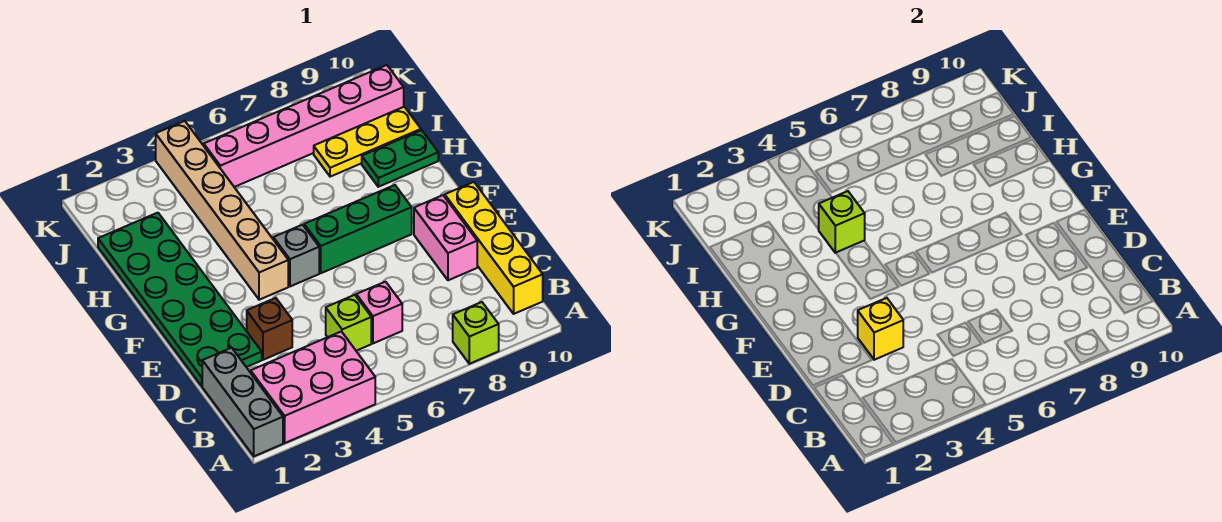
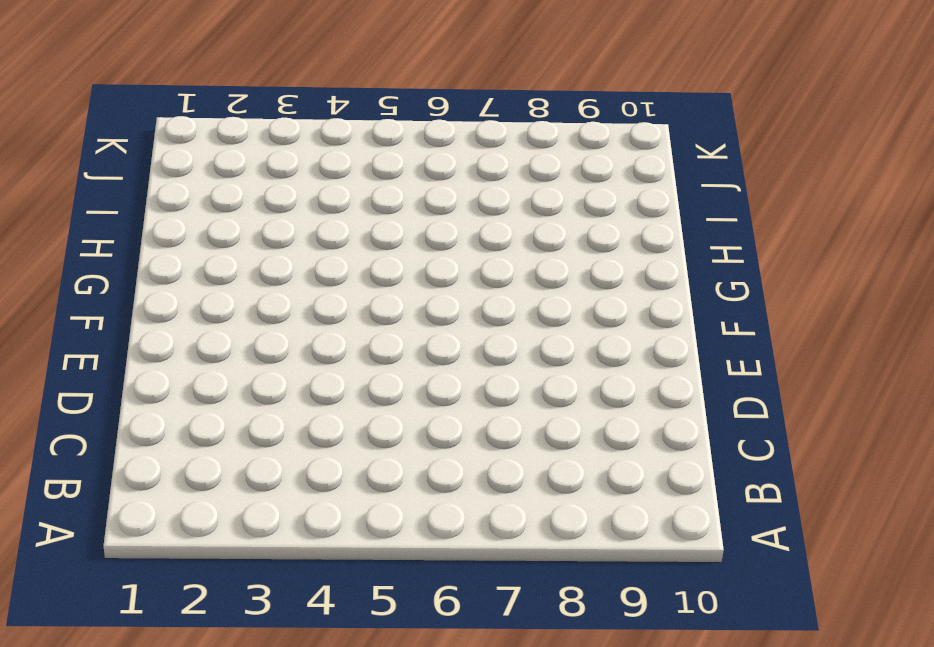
none -> grey brick A1:C1 level 1
none -> pink brick A2:B4 level 1
none -> lime brick A8 level 1

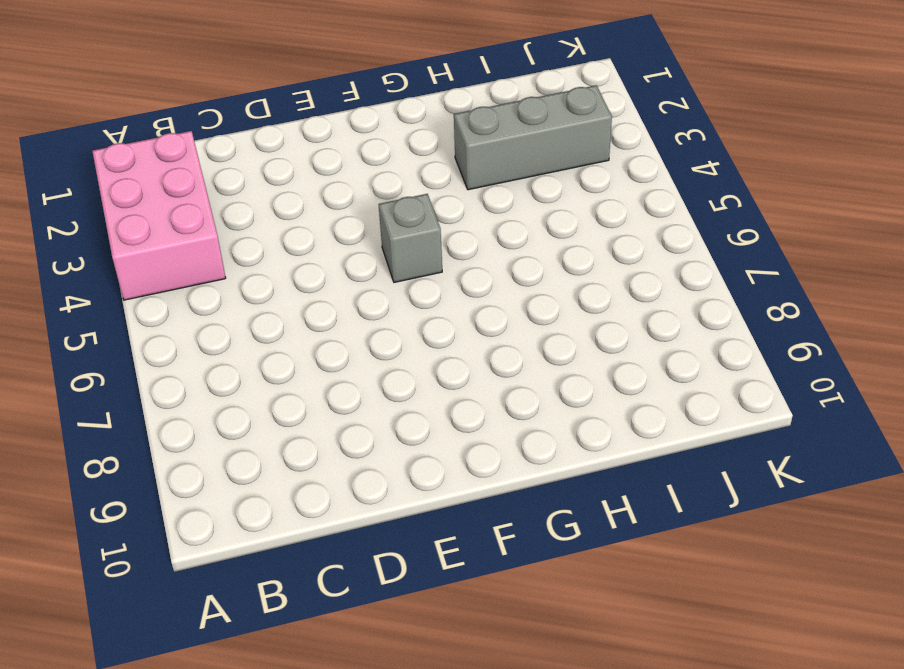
grey brick H3:J3 level 1 -> grey brick A1:C1 level 1
none -> lime brick A8 level 1
none -> yellow brick B10:E10 level 1
none -> lime brick C5 level 1

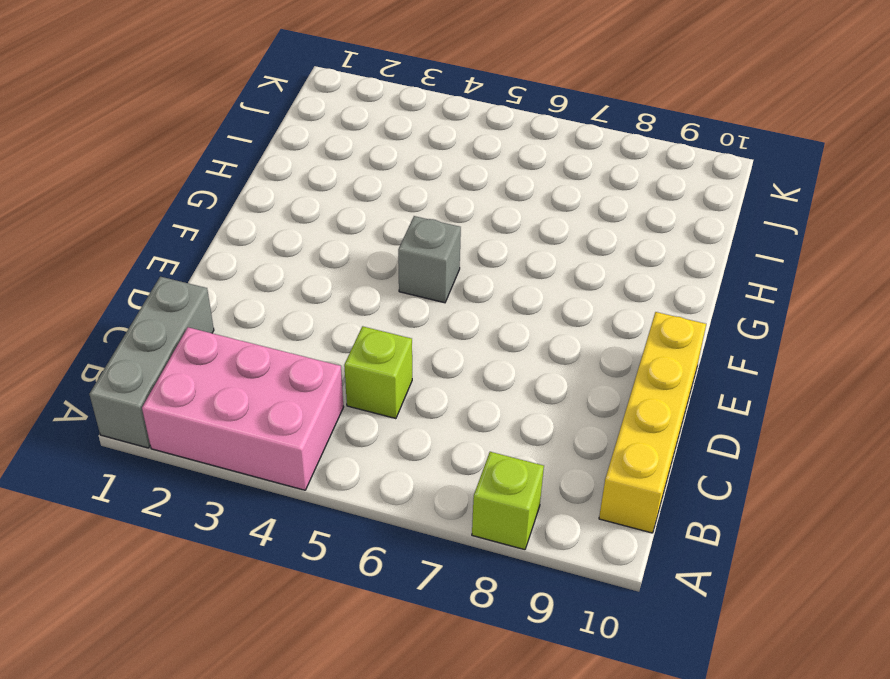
none -> pink brick C6 level 1
none -> green plate D1:I2 level 1
none -> brown brick D3 level 1

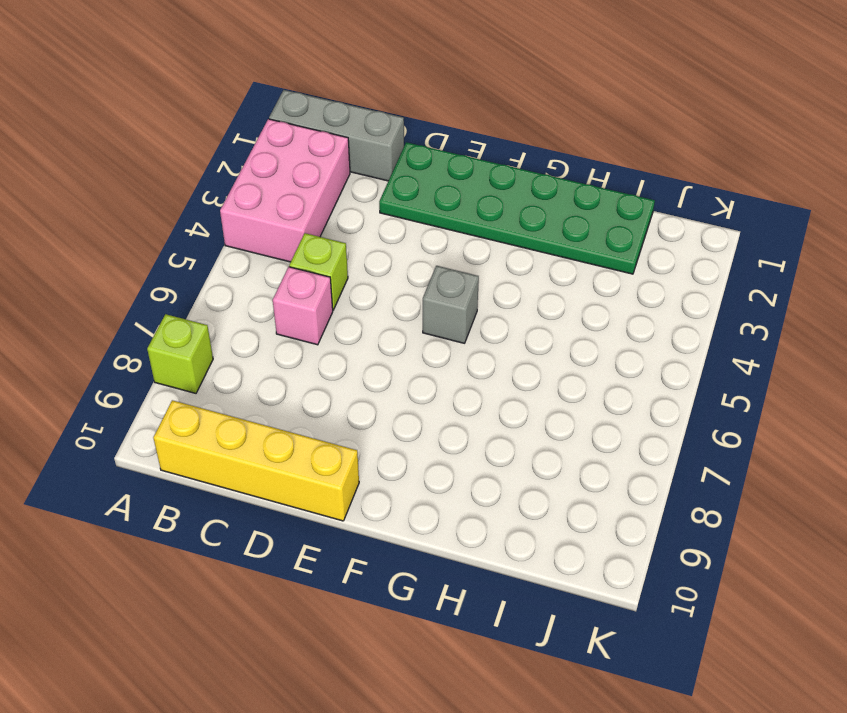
none -> brown brick D3 level 1
none -> pink brick D9:E9 level 1
none -> tan brick F4:K4 level 1

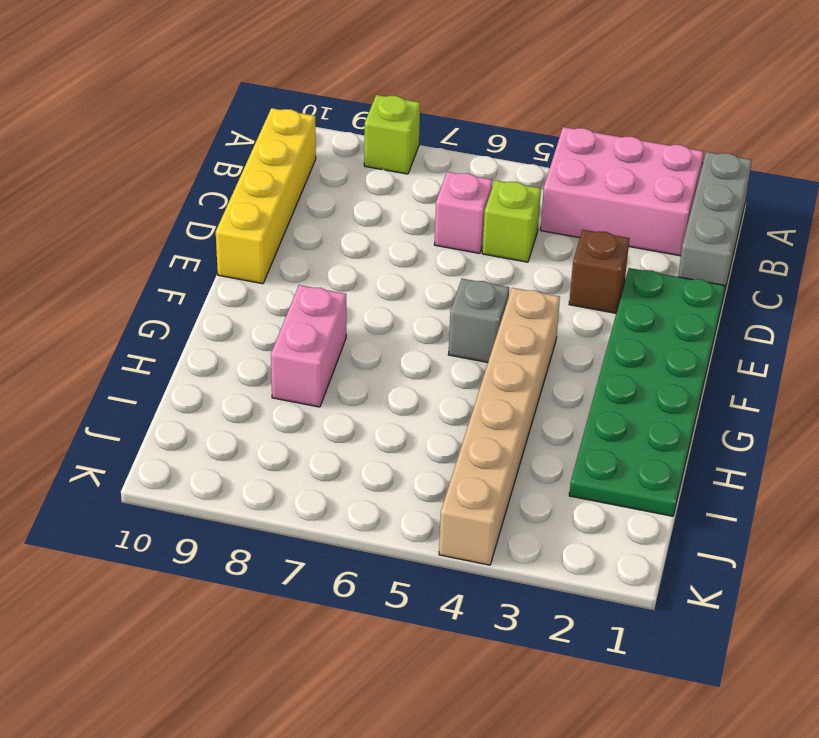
pink brick G8:H8 level 1 -> pink brick D9:E9 level 1
none -> green brick F6:F8 level 1
none -> green plate H9:H10 level 1
none -> yellow plate I8:I10 level 1

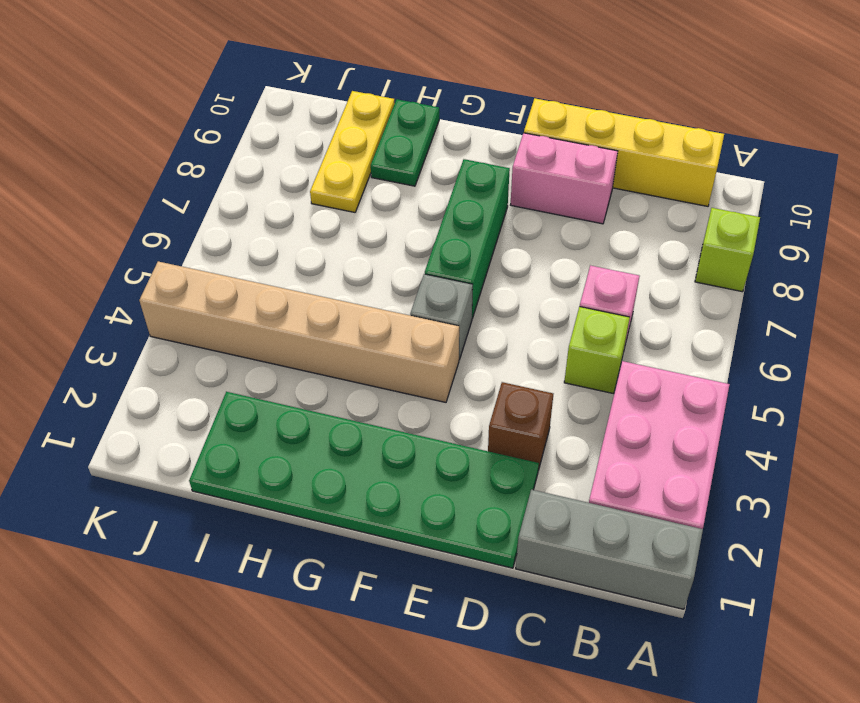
none -> pink brick J5:J10 level 1
none -> yellow brick D3 level 2
none -> lime brick H4 level 2

